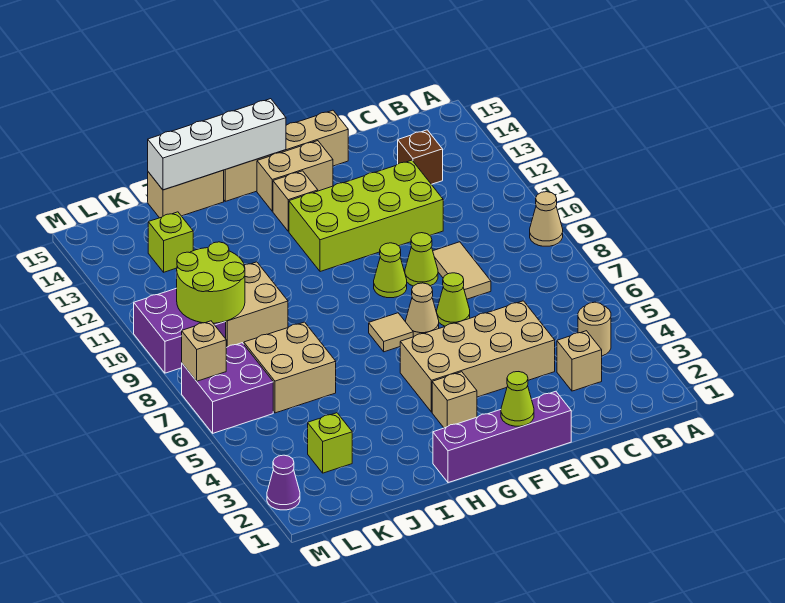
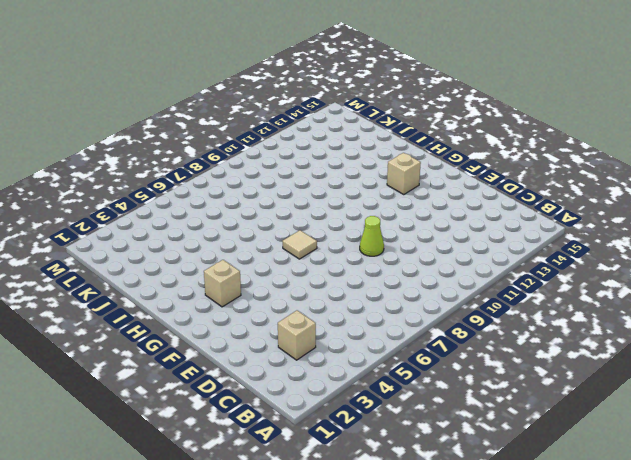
none -> tan cone A9 level 1
none -> tan round brick B4 level 1
none -> brown brick C13 level 1

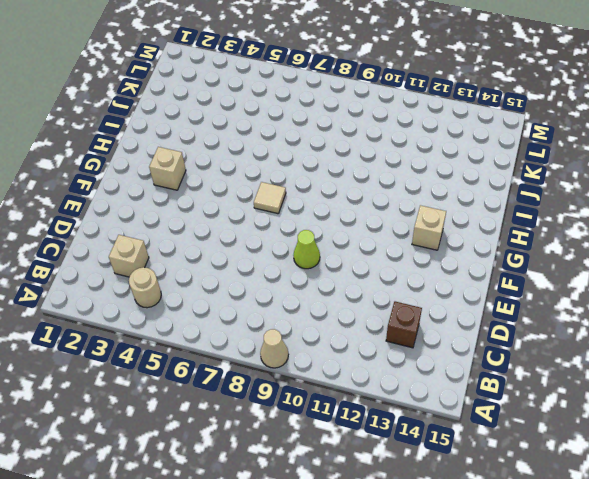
none -> tan brick D4:G5 level 1
none -> tan tile D8:D9 level 1
none -> lime brick D11:G12 level 1

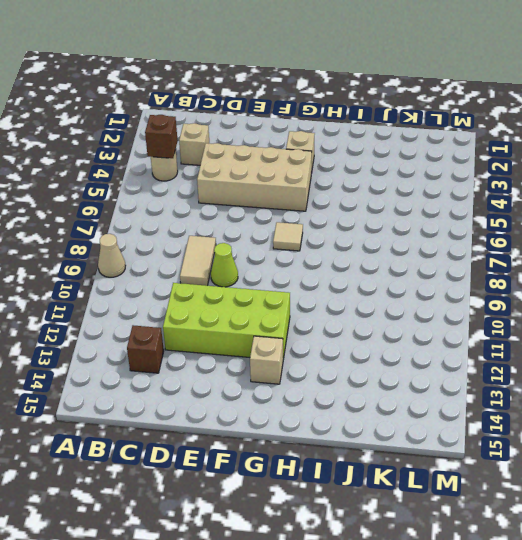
brown brick B4 level 2 -> none
none -> purple brick E1:H1 level 1
none -> lime cone E7 level 1
none -> tan brick E15:H15 level 1

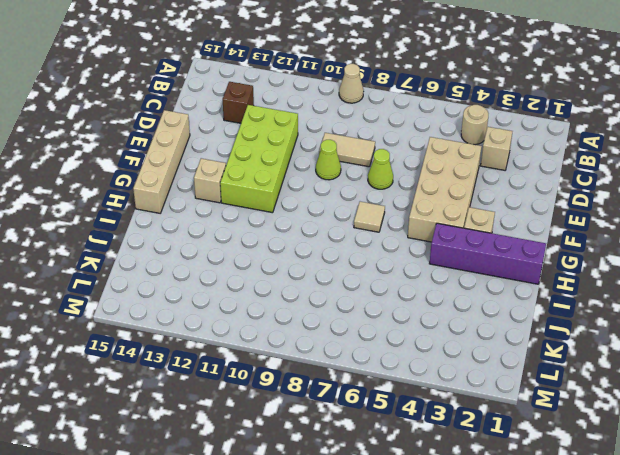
purple brick H1:H4 level 1 -> purple brick E1:H1 level 1
none -> tan cone F7 level 1
none -> lime cone F9 level 1
none -> tan brick F14:G14 level 1

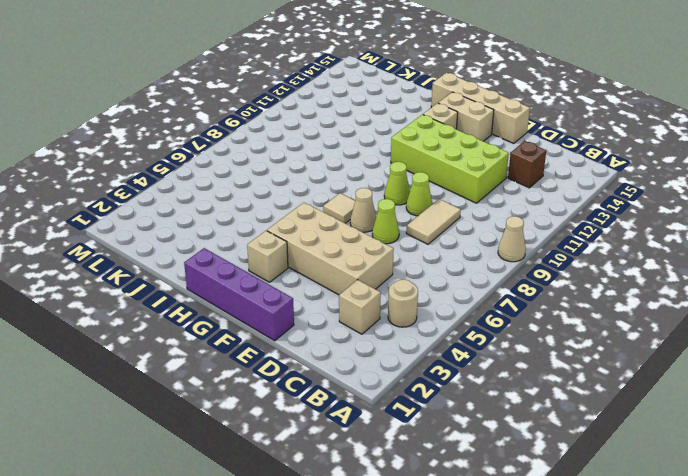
none -> tan brick I15:J15 level 1
none -> tan brick J6:K7 level 1
none -> tan brick J9:K10 level 1

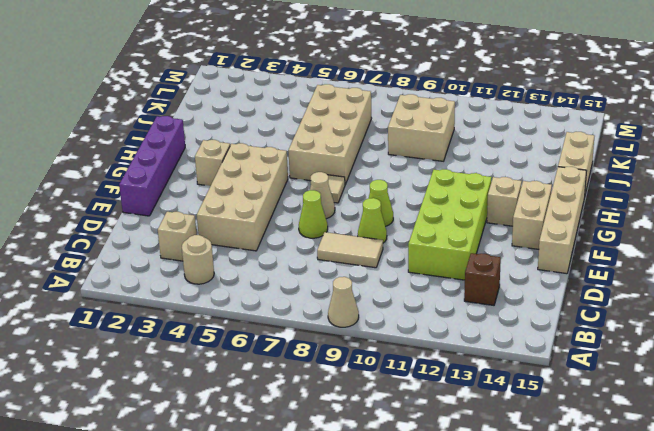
tan brick H6:K7 level 1 -> tan brick J6:K7 level 1
none -> lime brick K3 level 1
none -> lime brick K13 level 1
none -> purple brick L6:M7 level 1

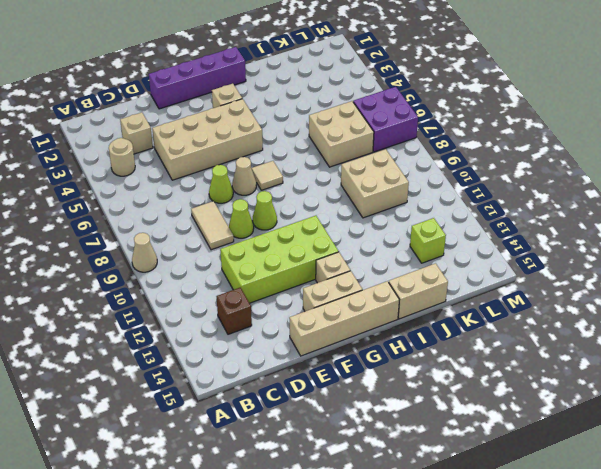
none -> lime brick K3 level 1
none -> purple brick L9:M10 level 1
none -> purple cone M2 level 1

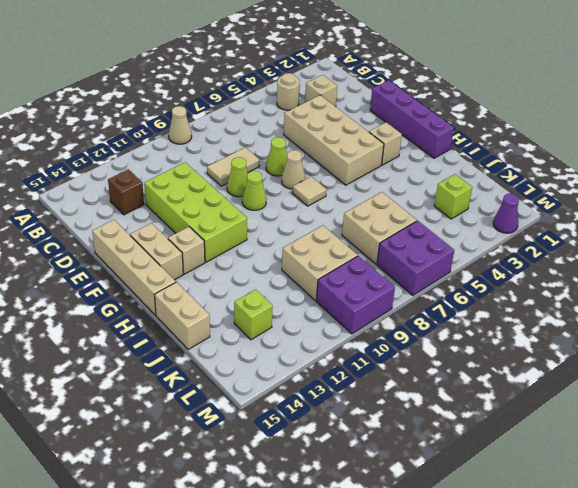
none -> lime cone F1 level 2
none -> white brick G15:J15 level 2
none -> lime round brick K9:L10 level 2

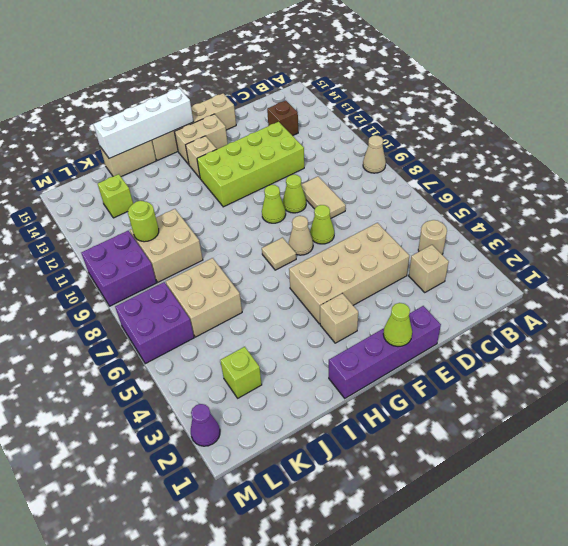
lime round brick K10 level 2 -> lime round brick K9:L10 level 2
none -> tan brick M7 level 2

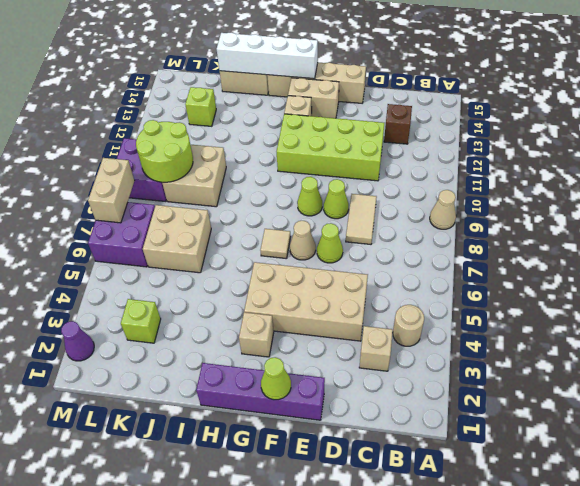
tan brick M7:M8 level 2 -> tan brick M7 level 2

